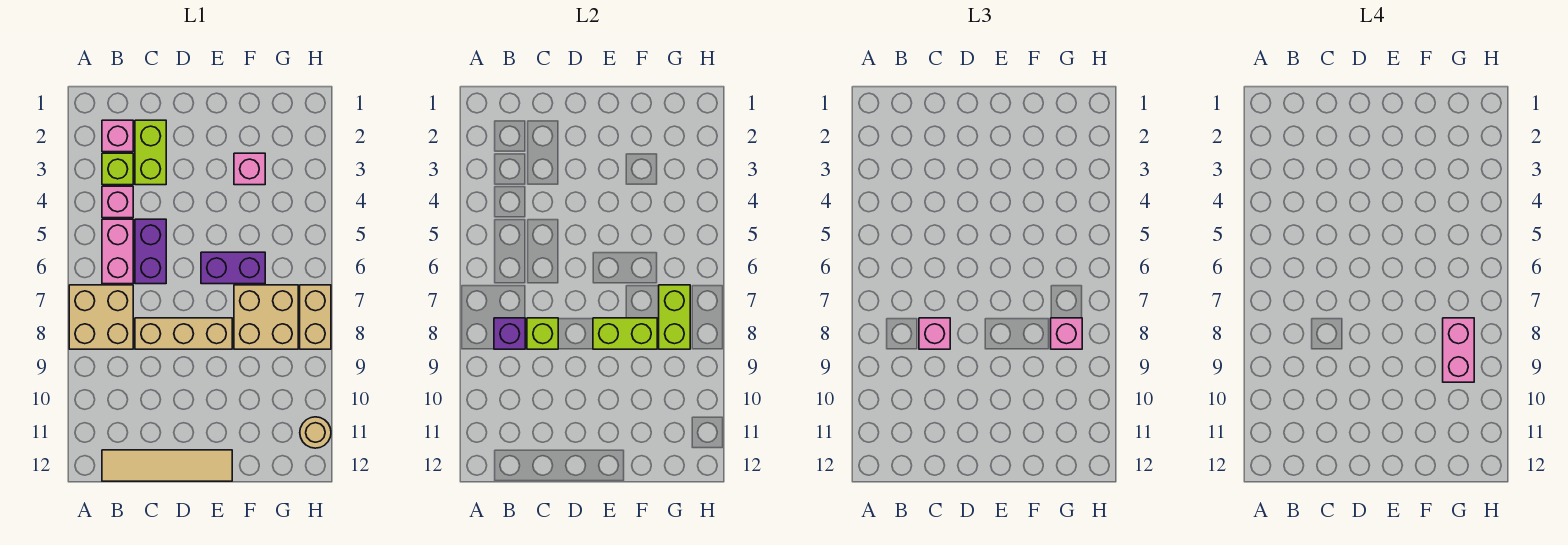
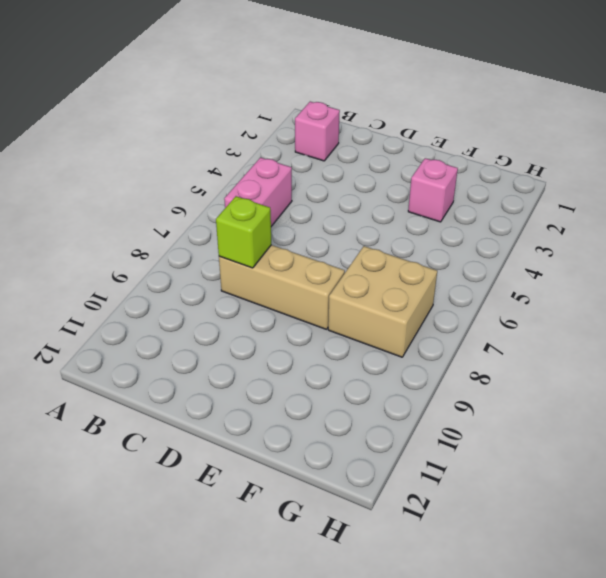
none -> tan brick A7:B8 level 1
none -> lime brick B3 level 1
none -> pink brick B4 level 1

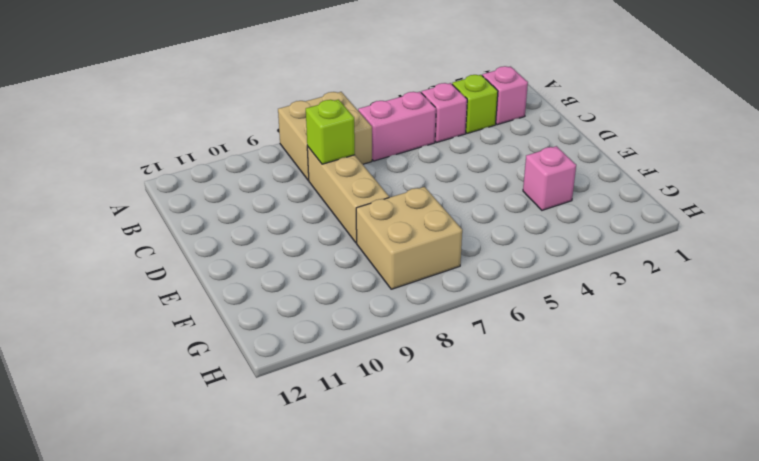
none -> tan tile B12:E12 level 1
none -> lime brick C2:C3 level 1
none -> purple brick C5:C6 level 1

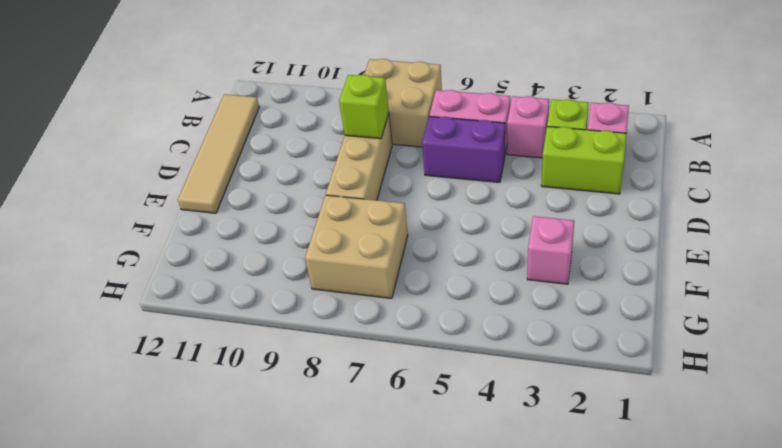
none -> purple brick E6:F6 level 1
none -> tan brick H7:H8 level 1
none -> tan round brick H11 level 1

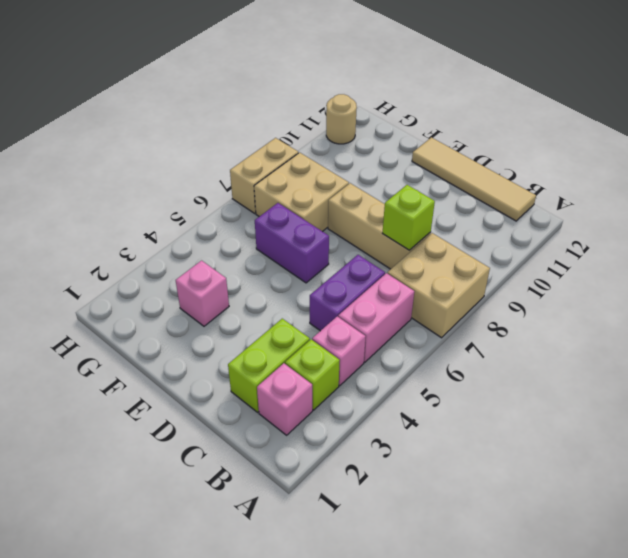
none -> purple brick B8 level 2
none -> lime brick E8:F8 level 2
none -> lime brick G7:G8 level 2

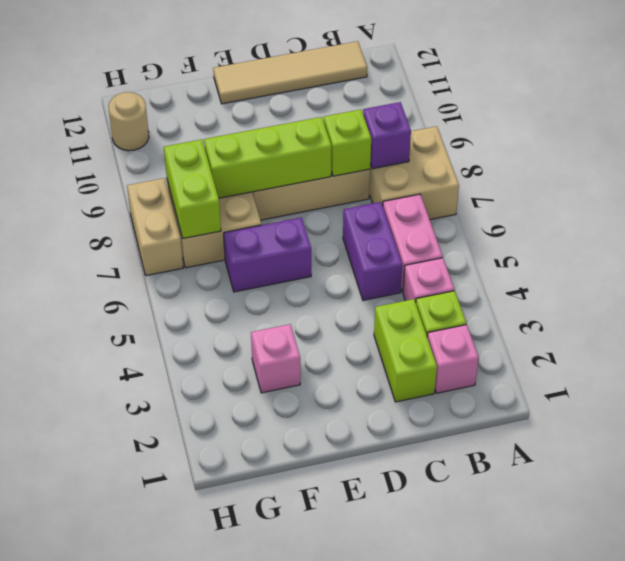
lime brick D8:F8 level 2 -> lime brick E8:F8 level 2
none -> pink brick C8 level 3
none -> pink brick G8 level 3
none -> pink brick G8:G9 level 4

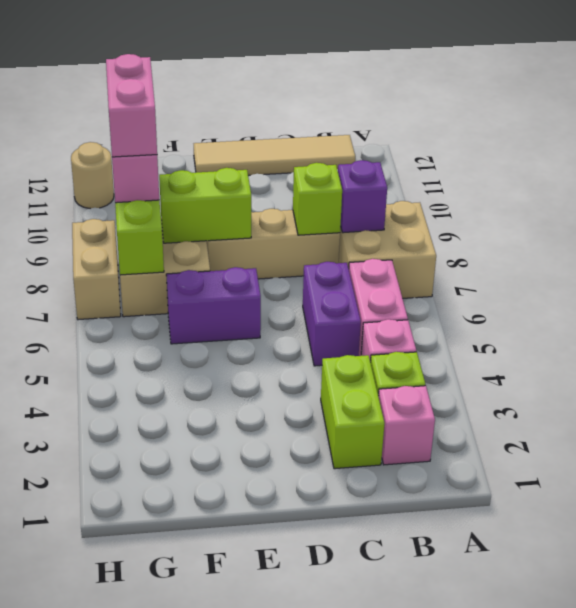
none -> pink brick F3 level 1
none -> pink brick C8 level 3

